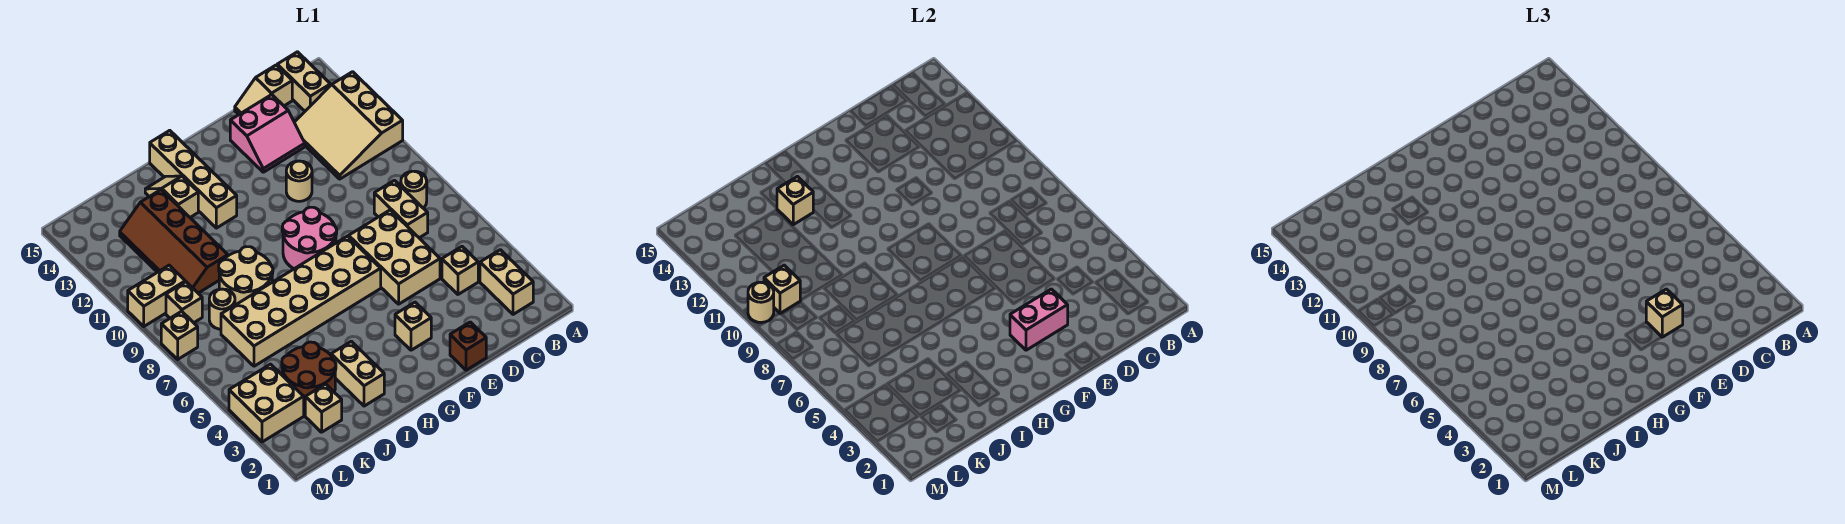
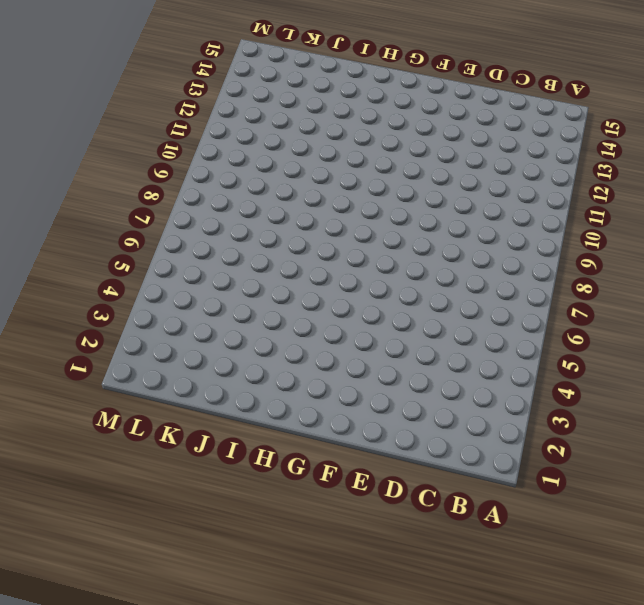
none -> tan slope A11:C13 level 1 top A
none -> tan brick B2:B3 level 1
none -> tan round brick B8 level 1
none -> tan brick B14:B15 level 1

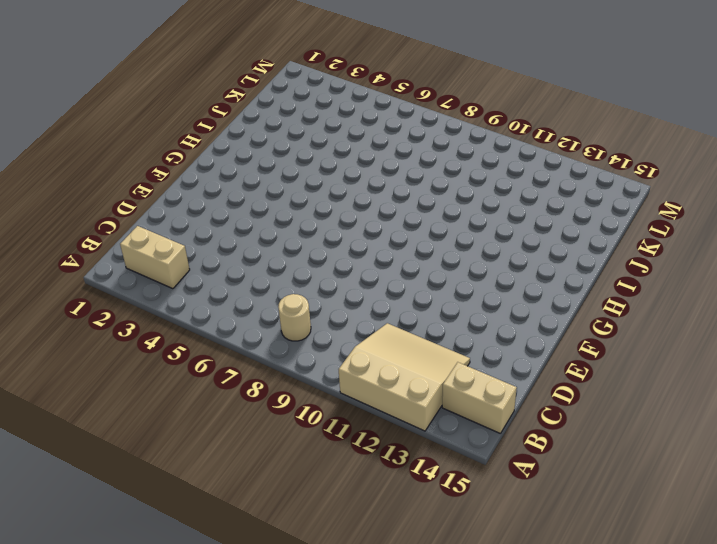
none -> tan brick C4 level 1
none -> tan brick C7:C8 level 1
none -> tan slope C15:D15 level 1 top C
none -> tan brick D5:E7 level 1

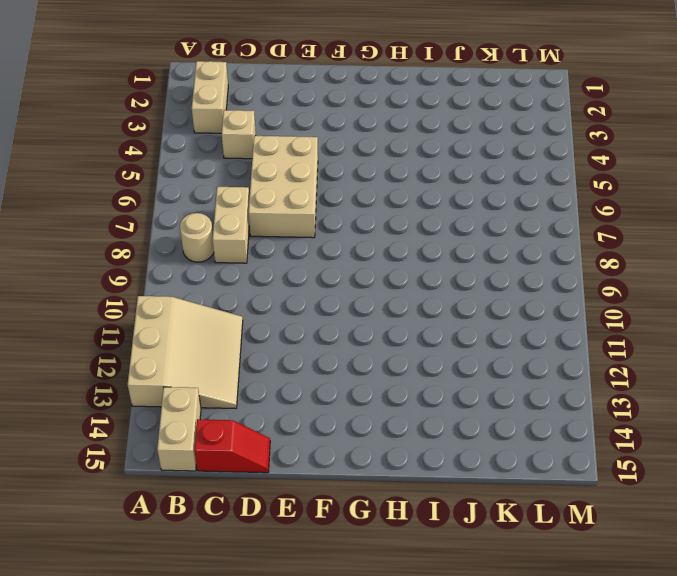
red slope C15:D15 level 1 top C -> tan slope C15:D15 level 1 top C
none -> pink slope D13:E14 level 1 top 14
none -> brown brick E1 level 1
none -> tan round brick E11 level 1
none -> tan brick F3 level 1

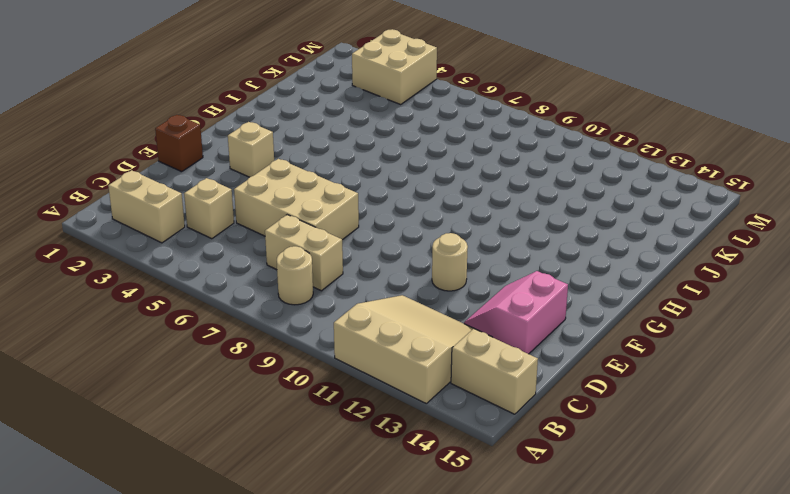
none -> tan slope C15:D15 level 1 top C
none -> tan brick F6:K7 level 1
none -> pink round brick F8:G9 level 1
none -> tan brick H12:H15 level 1

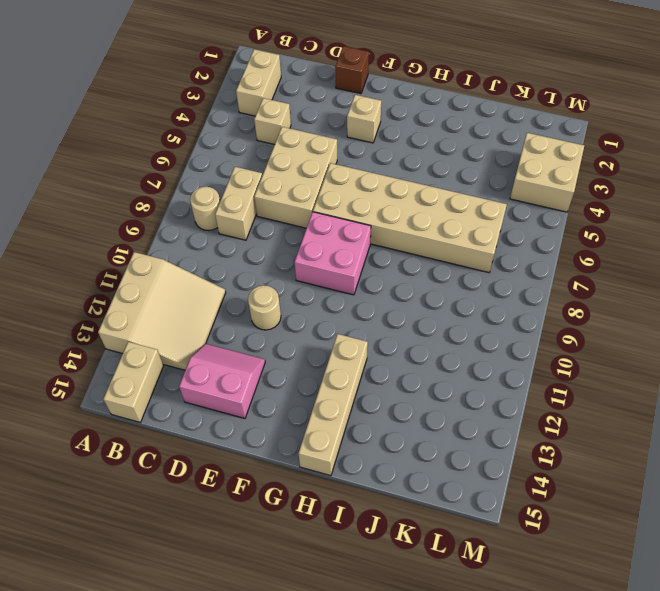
pink brick F8:G9 level 1 -> pink round brick F8:G9 level 1
none -> tan slope C15:D15 level 1 top C
none -> tan brick I2:I3 level 1
none -> tan round brick I8:J9 level 1
none -> tan slope I13:I14 level 1 top 13

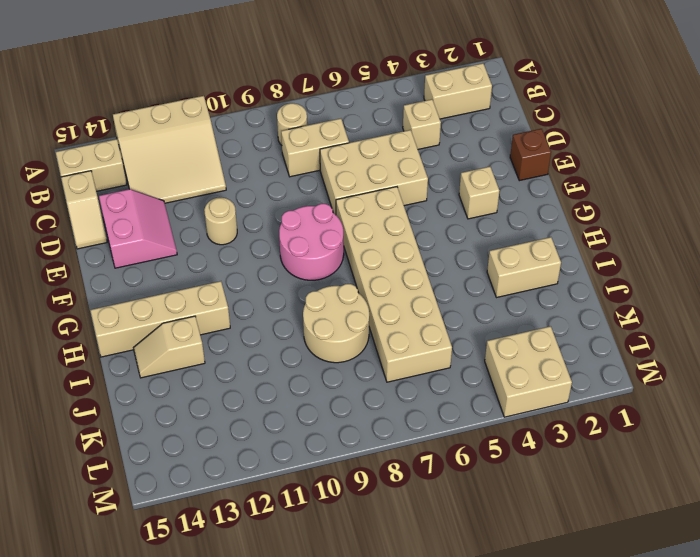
none -> brown round brick J3:K4 level 1
none -> brown slope J10:K13 level 1 top J
none -> tan brick K2 level 1
none -> tan round brick K8 level 1

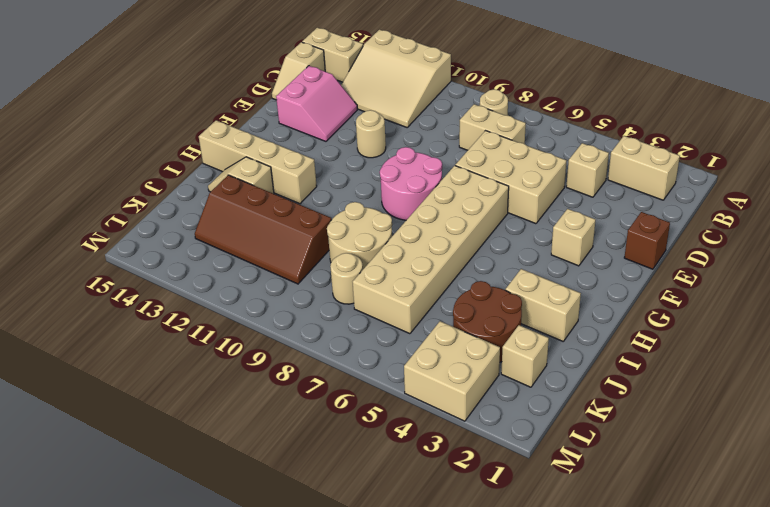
none -> tan brick L9 level 1
none -> tan brick L10:M10 level 1
none -> tan brick M8 level 1
none -> pink brick E3:F3 level 2

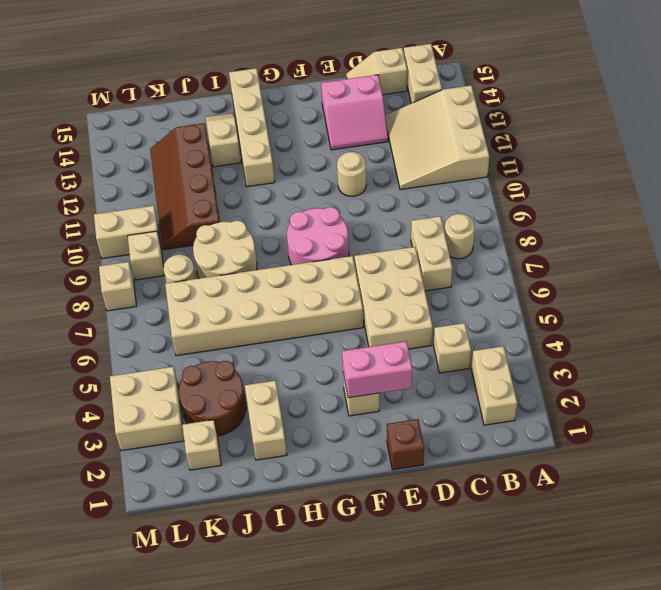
none -> tan brick I13 level 2
none -> tan brick L10 level 2
none -> tan round brick M10 level 2
none -> tan brick E3 level 3

